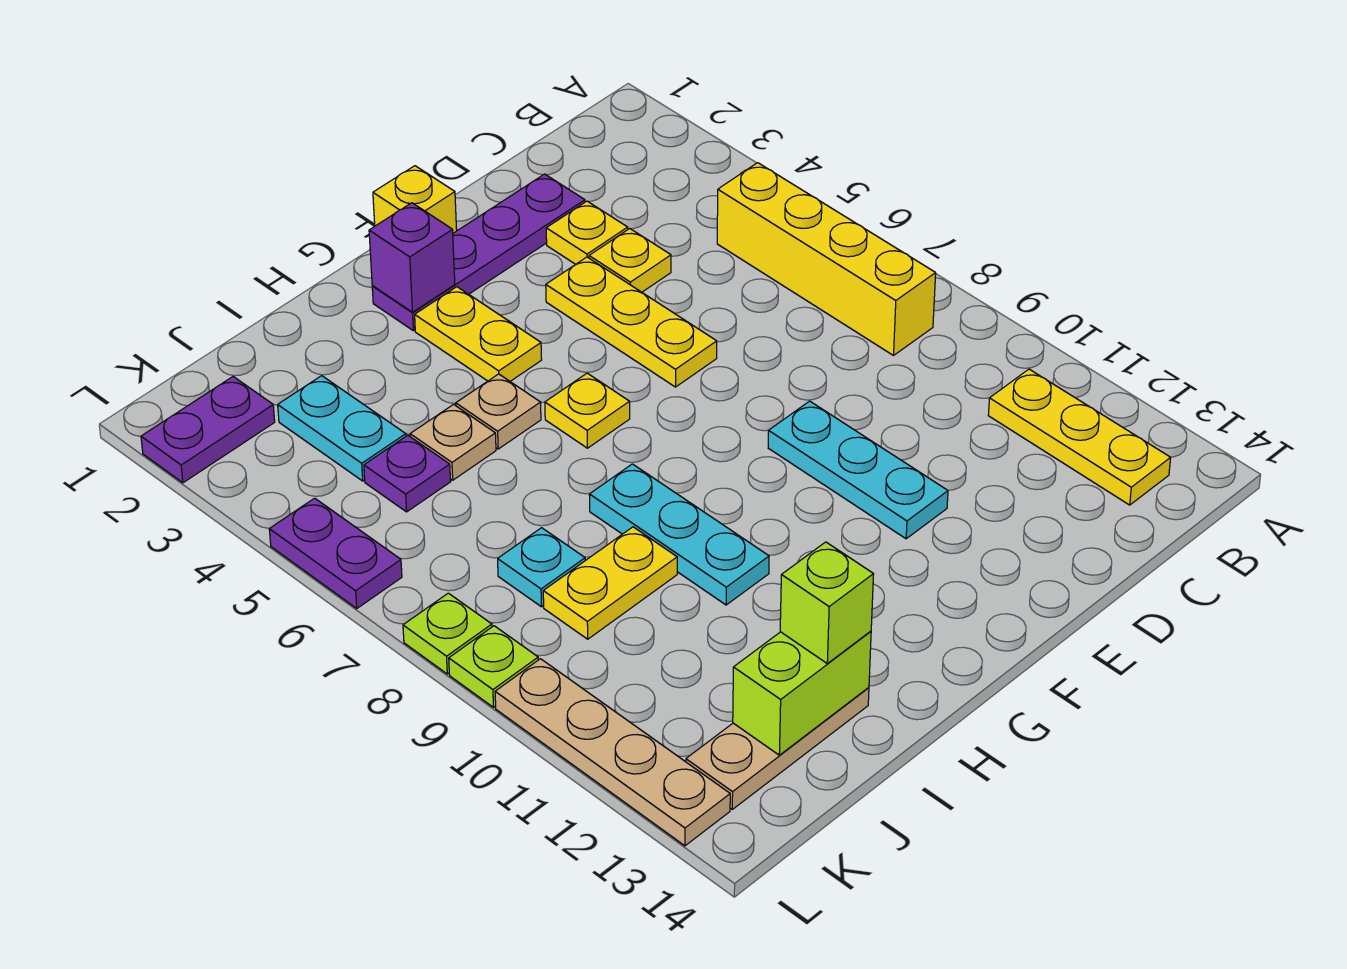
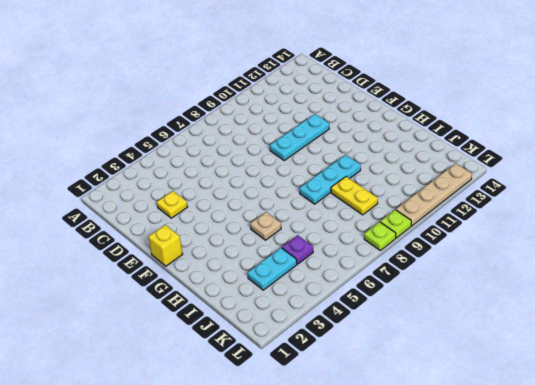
none -> yellow brick B5:B8 level 1
none -> yellow plate B11:B13 level 1
none -> purple plate D2:G2 level 1

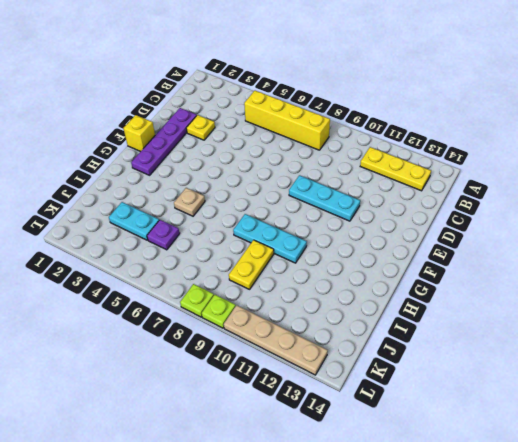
none -> yellow plate D4 level 1
none -> yellow plate E4:E6 level 1
none -> yellow plate G3:G4 level 1

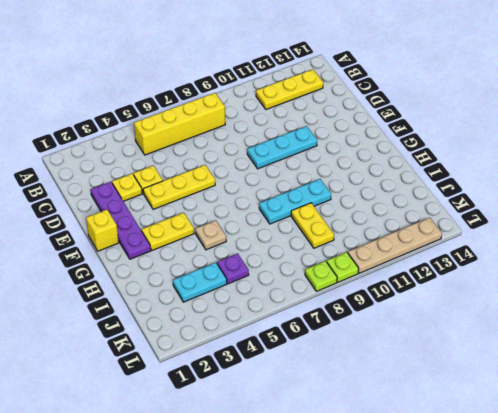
none -> yellow plate G6 level 1
none -> tan plate I5 level 1
none -> tan plate I13:K13 level 1

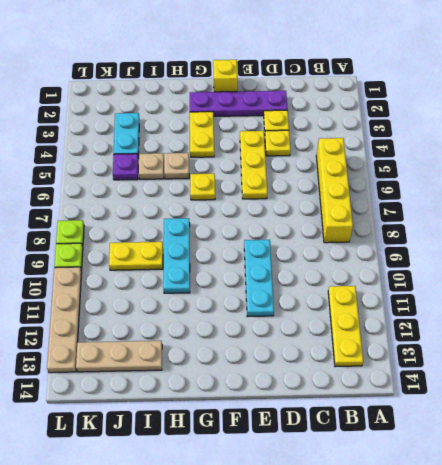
none -> cyan plate J8 level 1
none -> purple plate K2:L2 level 1
none -> purple plate L5:L6 level 1

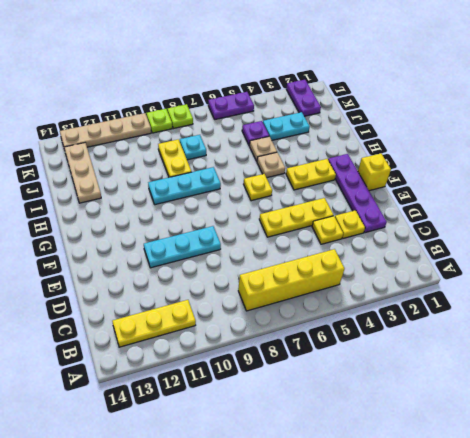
none -> purple brick G2 level 2
none -> lime brick I13:J13 level 2
none -> lime brick I13 level 3

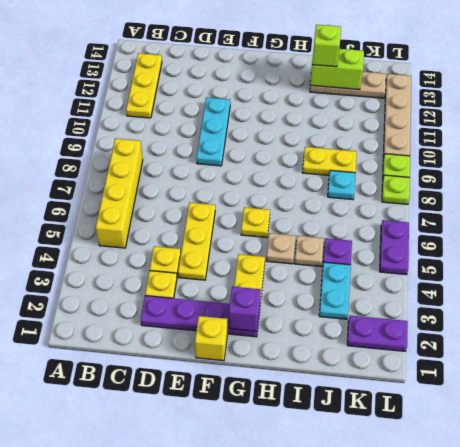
none -> cyan plate H8:H10 level 1

